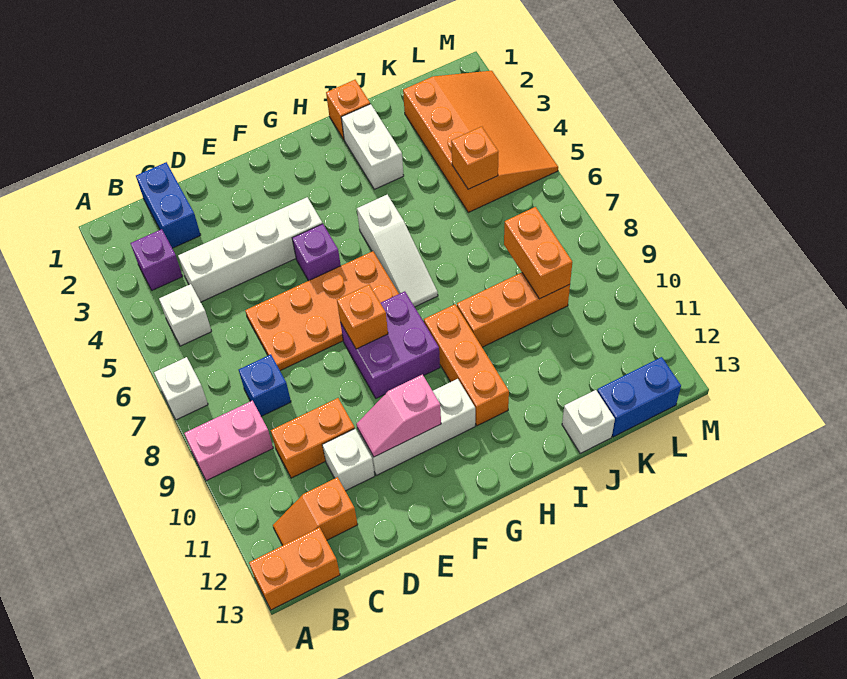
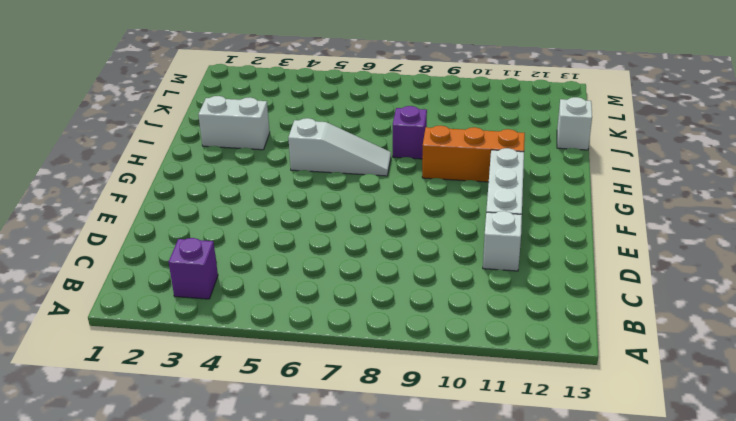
purple brick I8 level 1 -> purple brick F5 level 1
none -> white brick A7 level 1
none -> pink brick A9:B9 level 1
none -> orange brick A13:B13 level 1

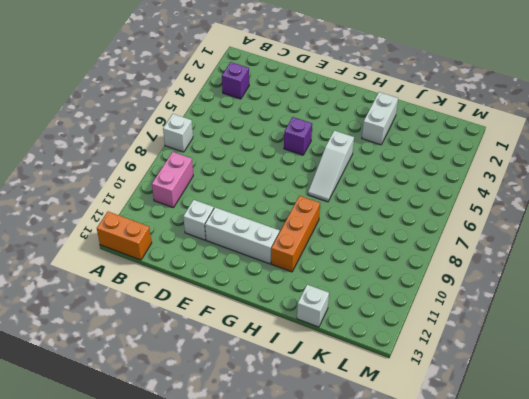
pink brick B9:B10 level 1 -> pink brick A9:B9 level 1
none -> white brick B5 level 1
none -> orange slope B12:C12 level 1 top C
none -> blue brick C1:C2 level 1

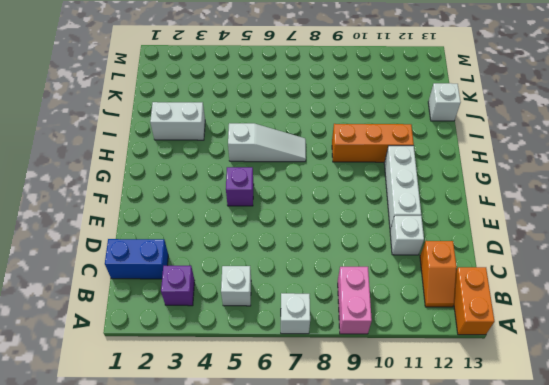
none -> white brick C4:F4 level 1
none -> blue brick C8 level 1
none -> orange brick C10:D10 level 1

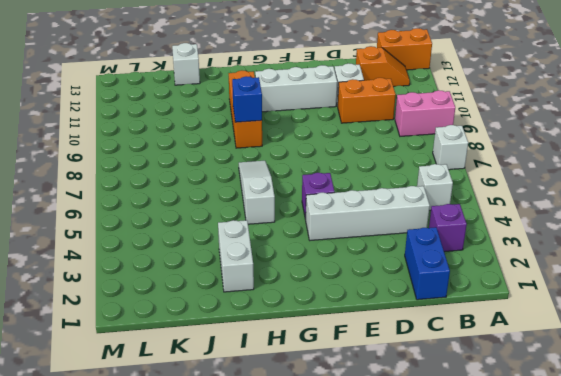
blue brick H9 level 2 -> blue brick C8 level 1
none -> orange plate D6:G7 level 1
none -> purple brick F8:G9 level 1
none -> orange brick I1 level 1

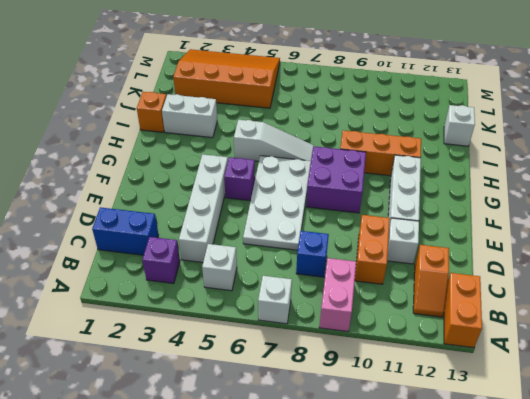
white plate D6:G7 level 1 -> orange plate D6:G7 level 1
none -> orange brick I9:K9 level 1
none -> blue brick K13:L13 level 1
none -> pink slope E11:F11 level 2 top F

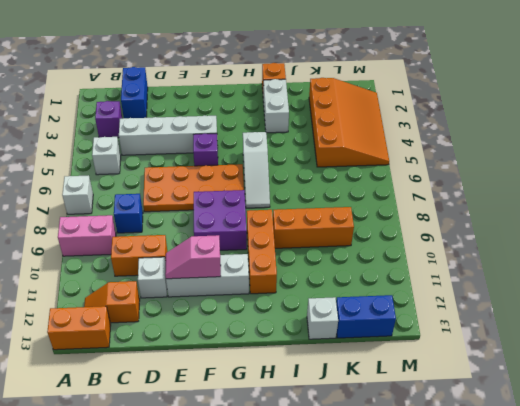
none -> orange brick F8 level 2
none -> orange brick K5 level 2
none -> orange brick K8:K9 level 2

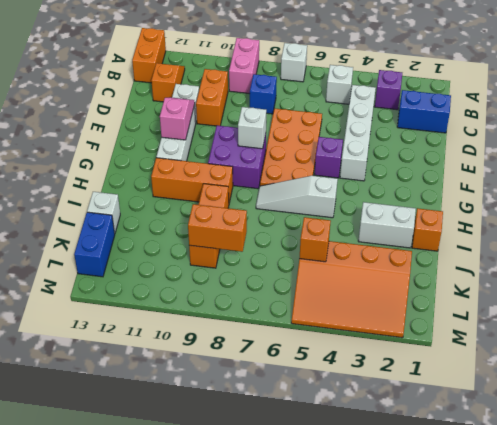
white brick F8 level 2 -> orange brick F8 level 2

